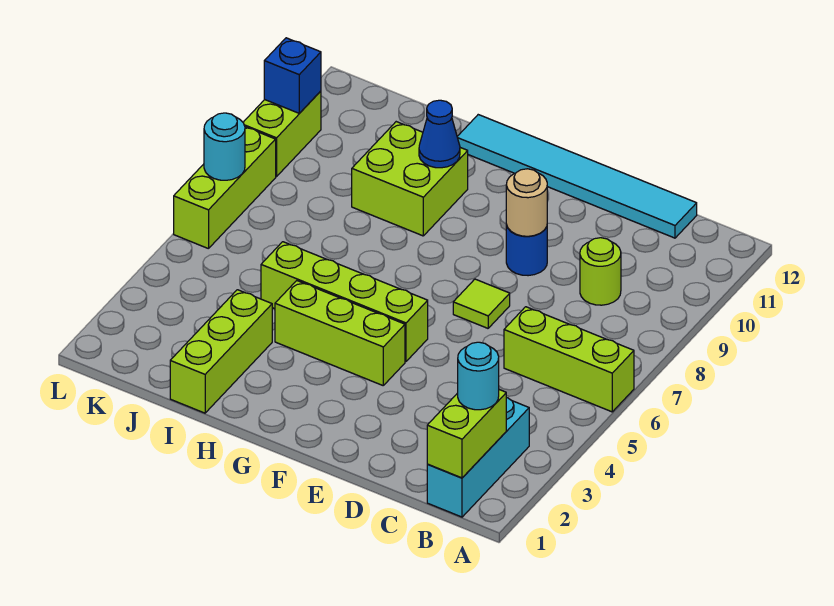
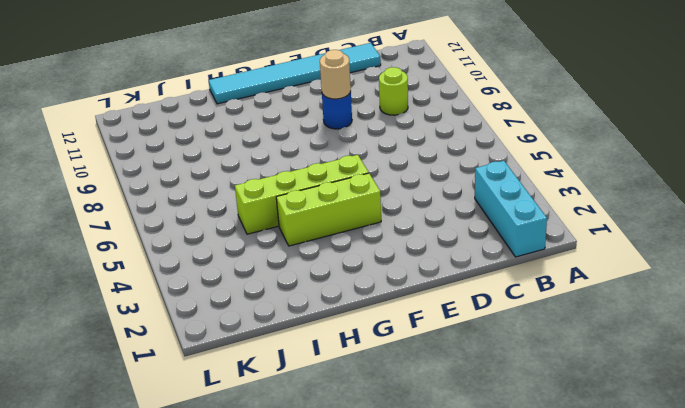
none -> lime brick A6:C6 level 1
none -> lime tile E7 level 1
none -> lime brick H9:I10 level 1

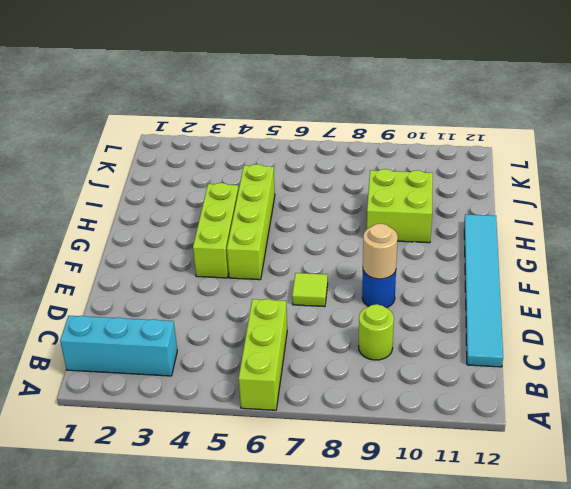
none -> lime brick I1:I3 level 1
none -> lime brick L6:L8 level 1
none -> lime brick L9:L10 level 1

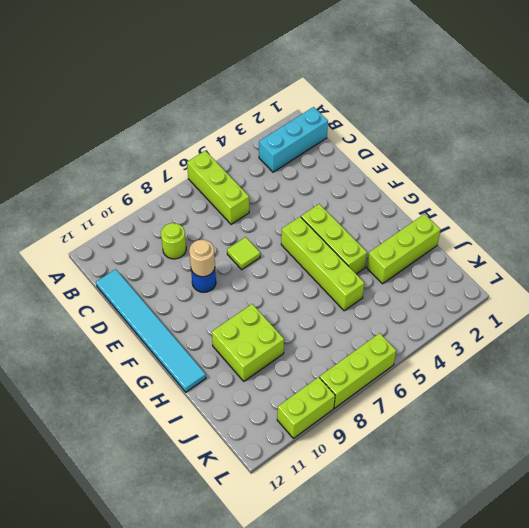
none -> lime brick B1:B2 level 2
none -> blue cone H10 level 2
none -> cyan round brick L7 level 2

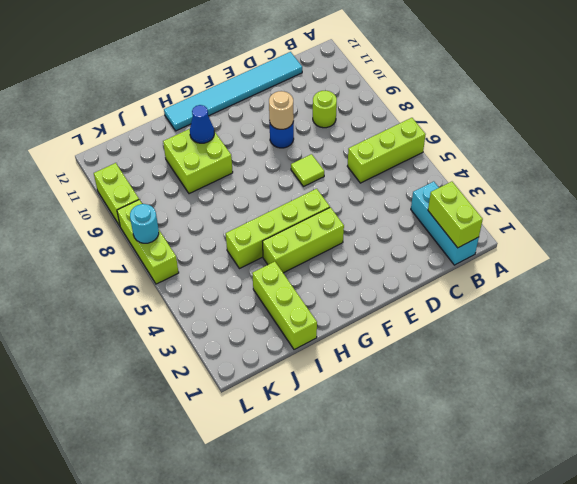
none -> blue brick L10 level 2
none -> cyan round brick B2 level 3

